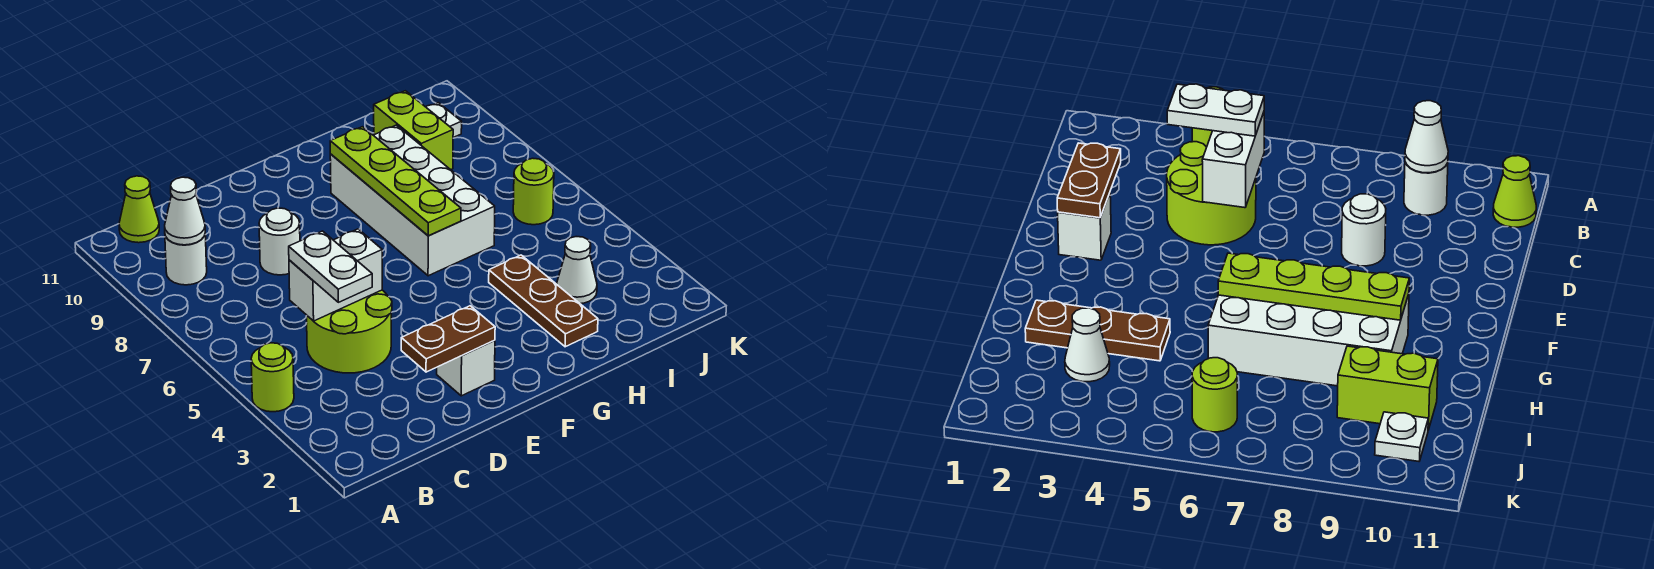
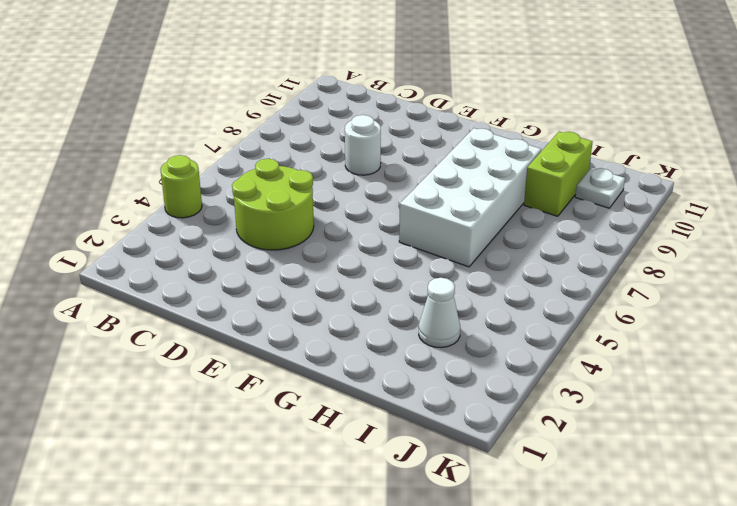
none -> white round brick B9 level 1
none -> lime cone B11 level 1
none -> white brick E2 level 1

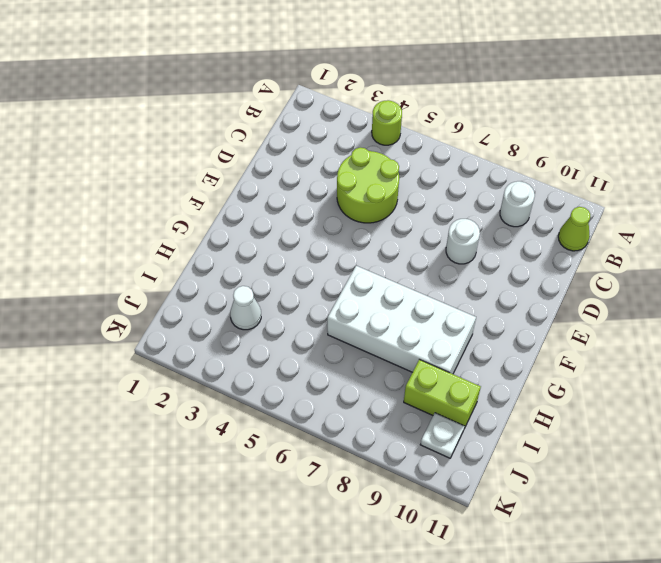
none -> white brick E2 level 1
none -> brown plate H2:H4 level 1
none -> lime round brick J6 level 1

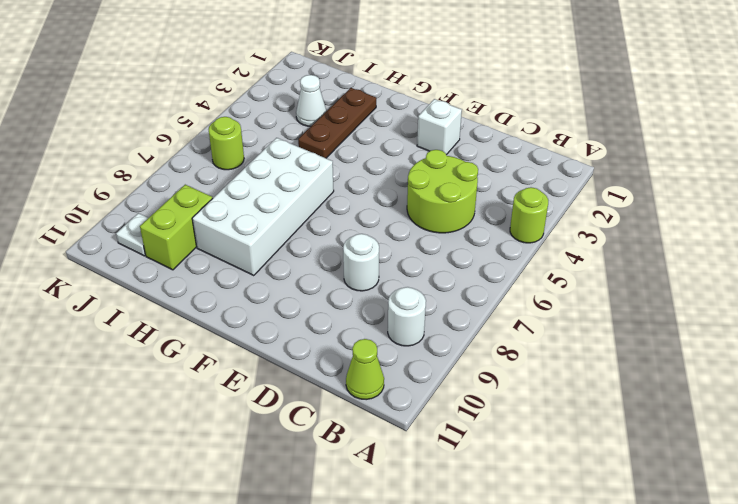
none -> white cone B9 level 2
none -> white brick C5:D5 level 2
none -> brown plate D2:E2 level 2

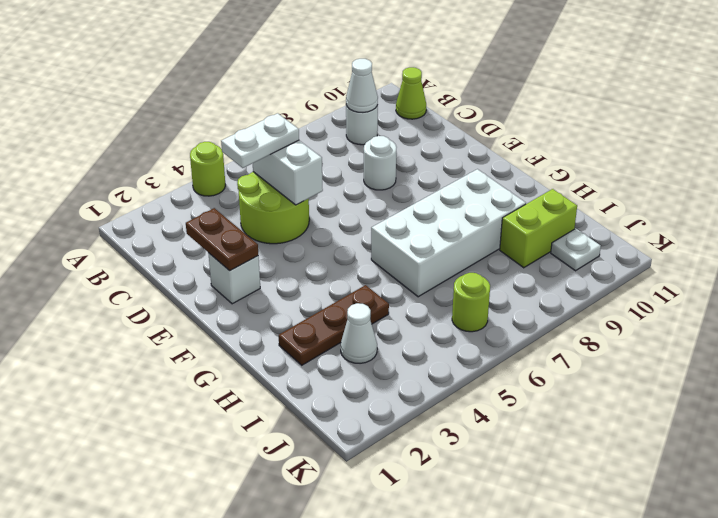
none -> lime plate G6:G9 level 2

